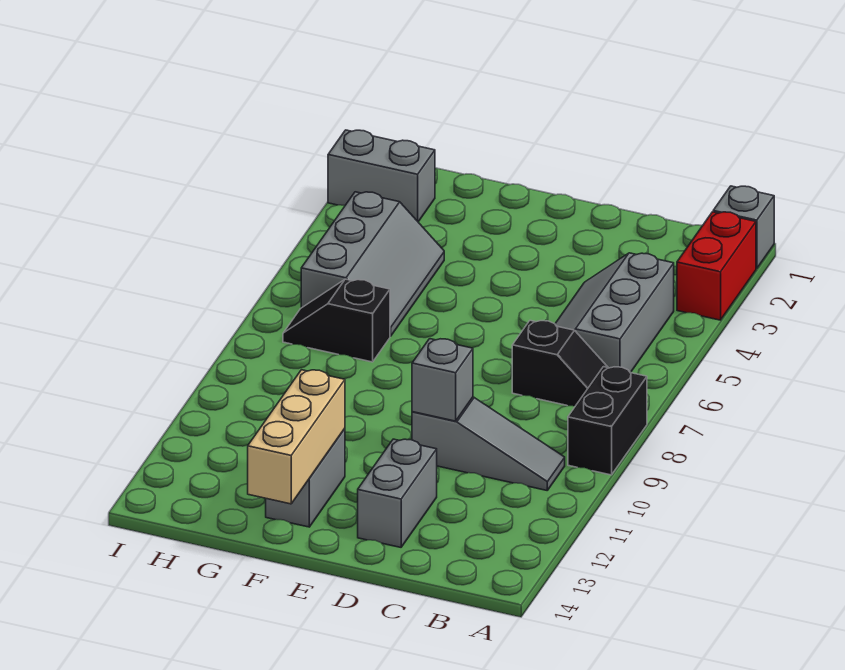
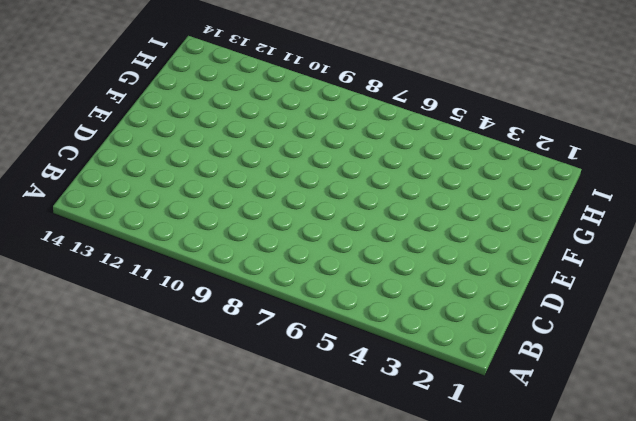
none -> grey brick A1 level 1
none -> red brick A2:A3 level 1
none -> black brick A8:A9 level 1

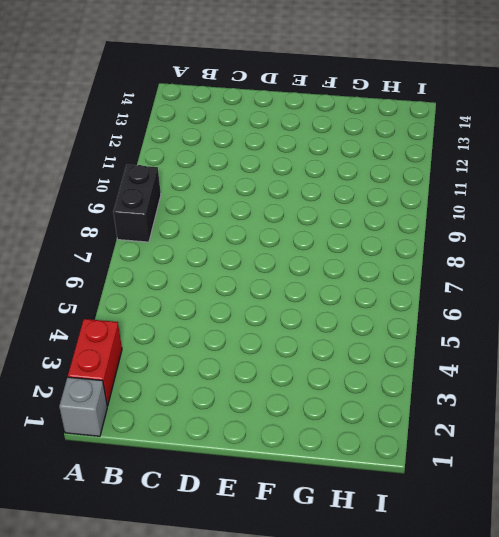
none -> grey slope B4:C6 level 1 top B
none -> black slope B7:C7 level 1 top C
none -> grey slope B10:D10 level 1 top D

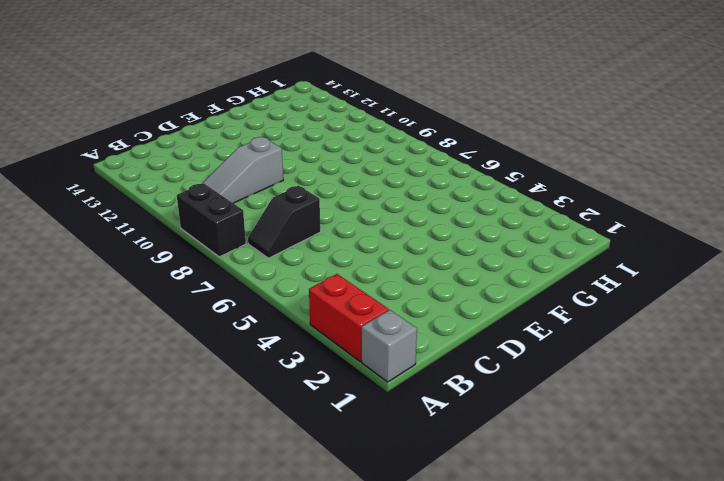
none -> grey slope B4:C6 level 1 top B
none -> grey brick D12:D13 level 1
none -> grey brick F12:F13 level 1

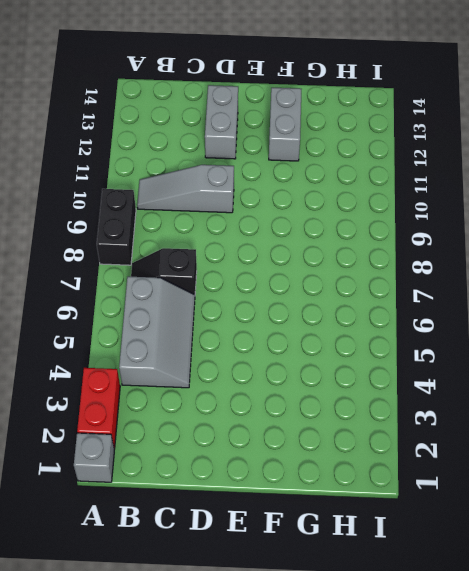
none -> grey slope G4:H6 level 1 top H
none -> black slope G7:H7 level 1 top G
none -> grey brick H2:I2 level 1

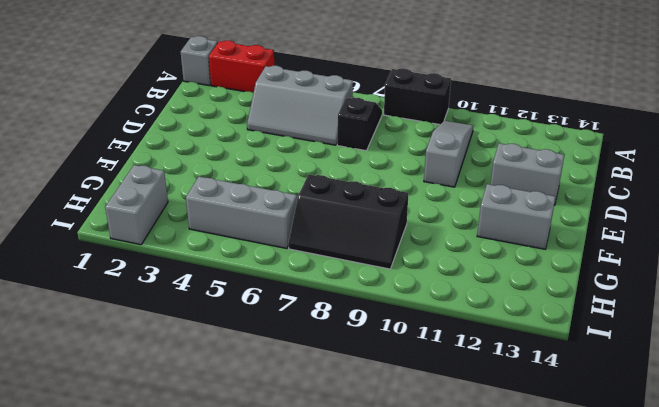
black slope G7:H9 level 1 top G -> black slope G7:H7 level 1 top G
none -> grey brick D10 level 2
none -> tan brick F12:F14 level 2

